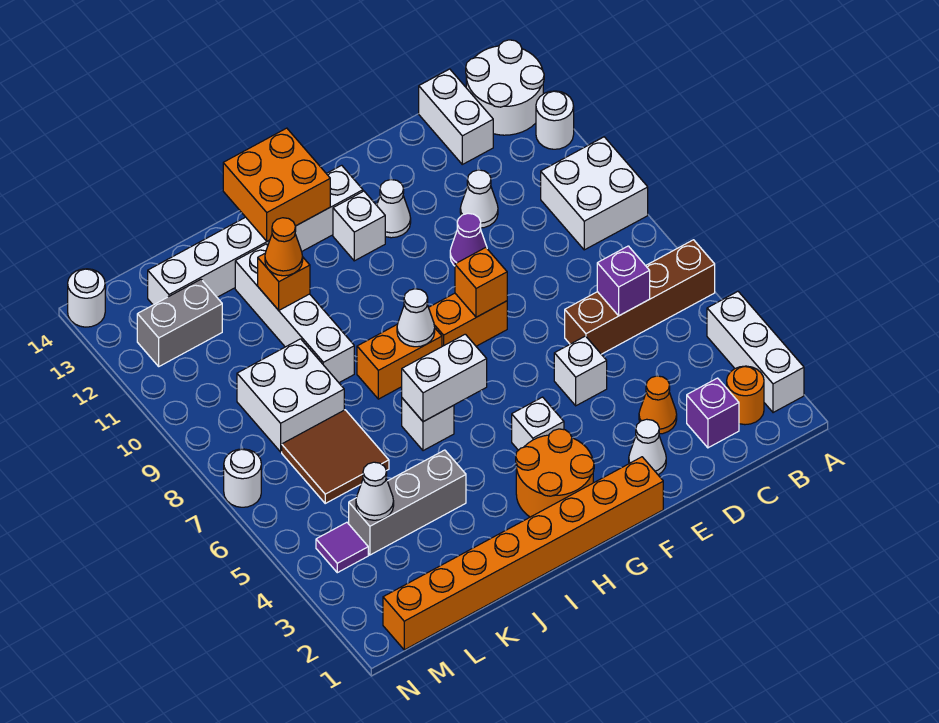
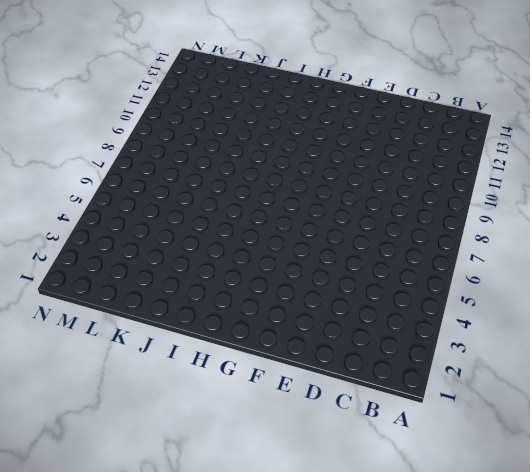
none -> white brick A2:A4 level 1
none -> brown brick A6:D6 level 1
none -> white brick A9:B10 level 1
none -> white round brick A12 level 1

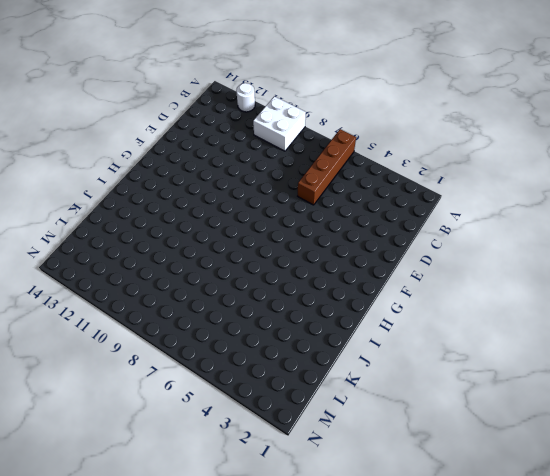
none -> white brick A2:A4 level 1
none -> white round brick A13:B14 level 1
none -> orange round brick B2 level 1
none -> purple brick C2 level 1

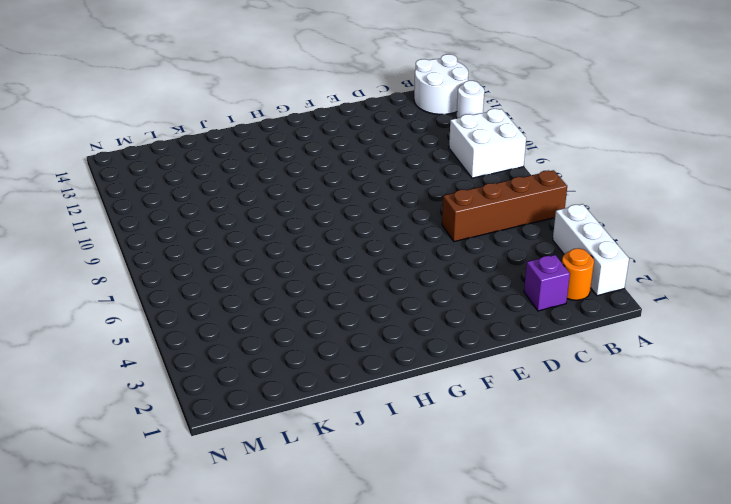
none -> white brick C13:C14 level 1
none -> orange cone D3 level 1
none -> white cone D11 level 1
none -> white cone E2 level 1

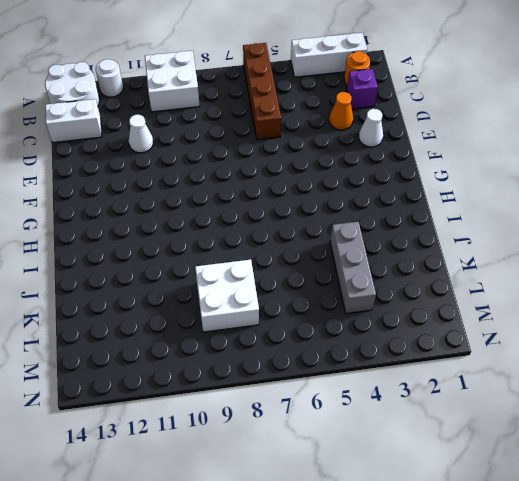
none -> white brick E5 level 1
none -> purple cone E10 level 1
none -> orange brick F1:M1 level 1
none -> orange brick F8:G8 level 1

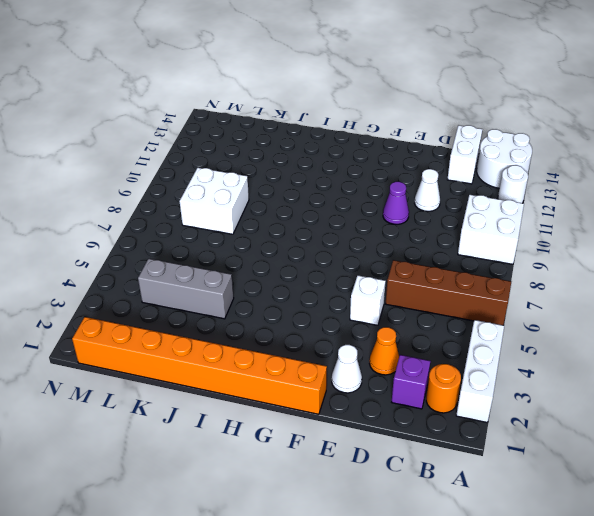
none -> orange brick F8:G8 level 1
none -> white cone F12 level 1
none -> orange round brick G2:H3 level 1
none -> white brick G4 level 1

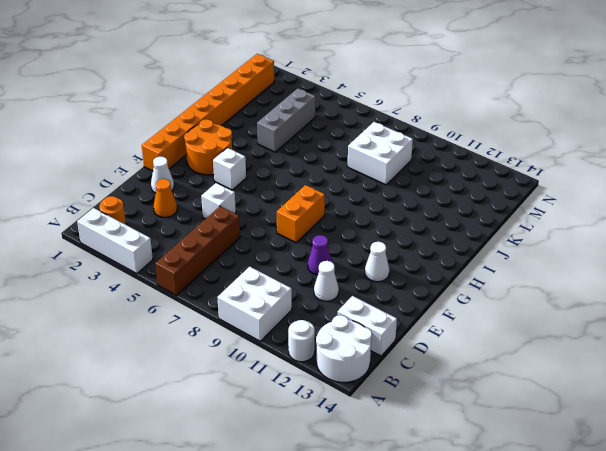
none -> purple brick C2 level 1
none -> white brick G12 level 1
none -> white brick G13:L13 level 1
none -> orange brick H8:I8 level 1

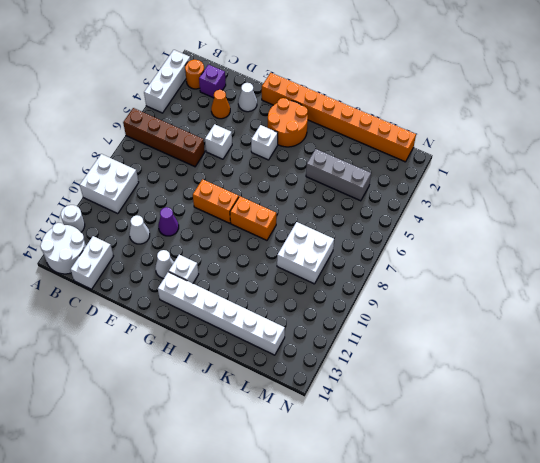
none -> white brick I6 level 1
none -> white brick J9:J12 level 1
none -> brown tile K6:L7 level 1
none -> grey brick L12:M12 level 1

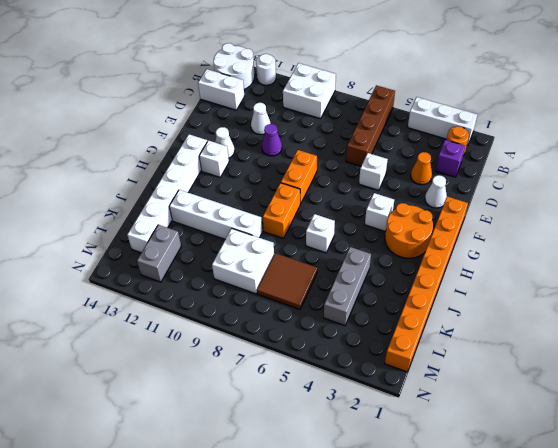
none -> purple tile M4 level 1
none -> white round brick N7 level 1
none -> white round brick N14 level 1
none -> purple brick C6 level 2

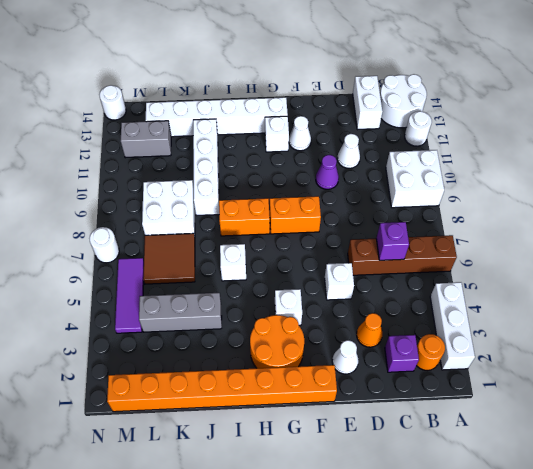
purple tile M4:M6 level 1 -> purple tile M4 level 1
none -> orange brick F8 level 2
none -> white brick H6:I6 level 2
none -> white cone H8 level 2
none -> orange brick H13:I14 level 2

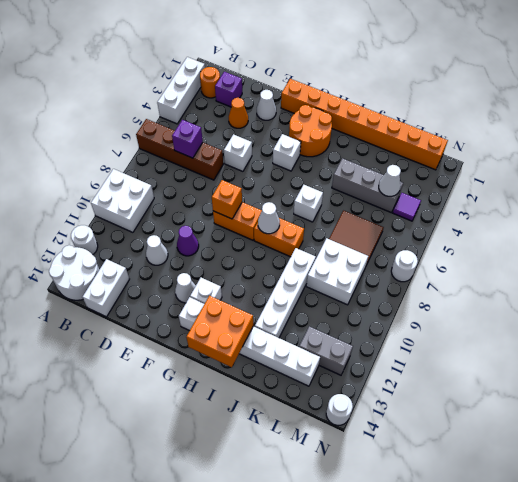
none -> white brick H6:I6 level 2
none -> orange brick J11 level 2
none -> orange cone J11 level 3

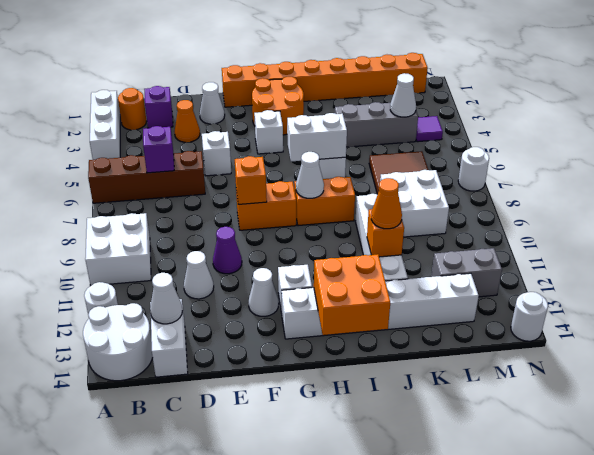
white cone C13 level 2 -> none

